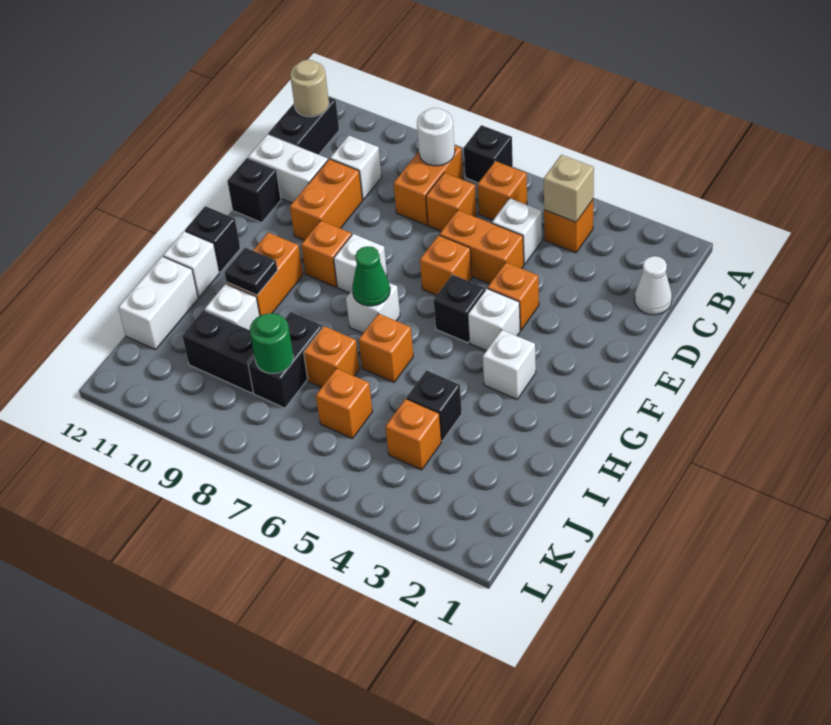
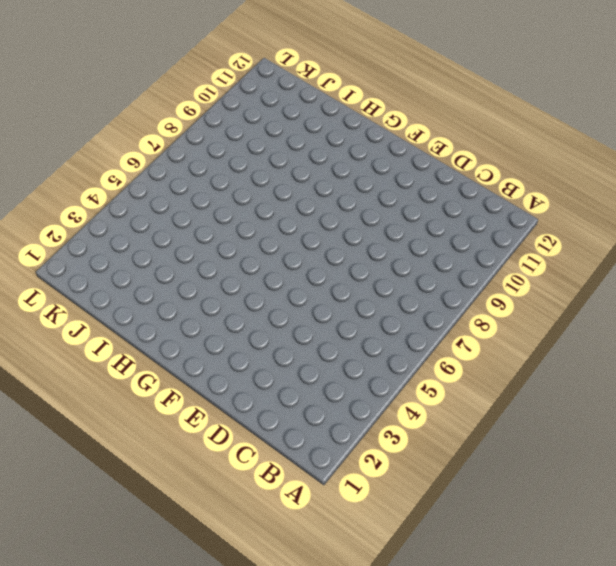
none -> black brick A7 level 1
none -> orange brick B4 level 1
none -> orange brick B6 level 1
none -> orange brick B8:C8 level 1

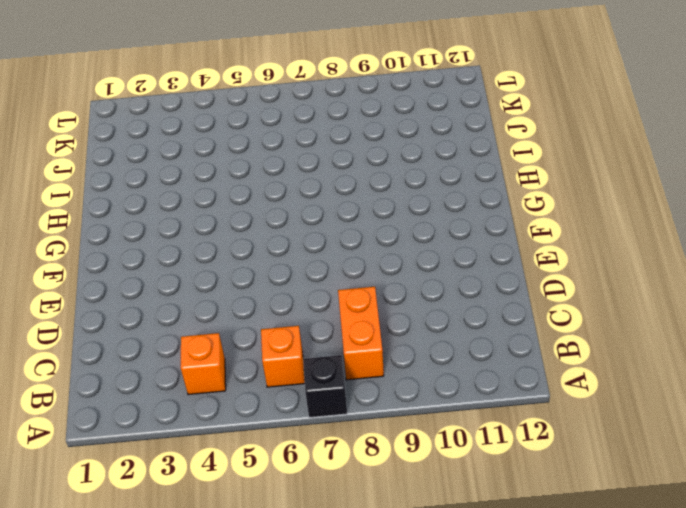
none -> black brick B12:C12 level 1
none -> white cone C1 level 1
none -> white brick C5 level 1
none -> orange brick C7 level 1

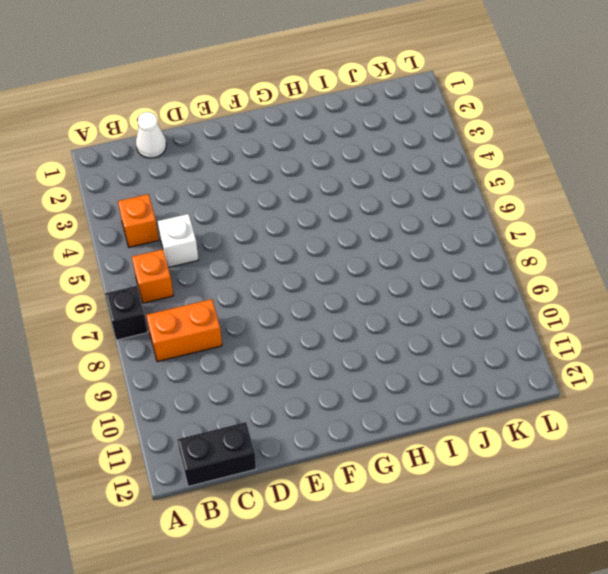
none -> orange brick C7 level 1
none -> white brick C10 level 1
none -> orange brick D5:D6 level 1
none -> orange brick D10:E10 level 1

